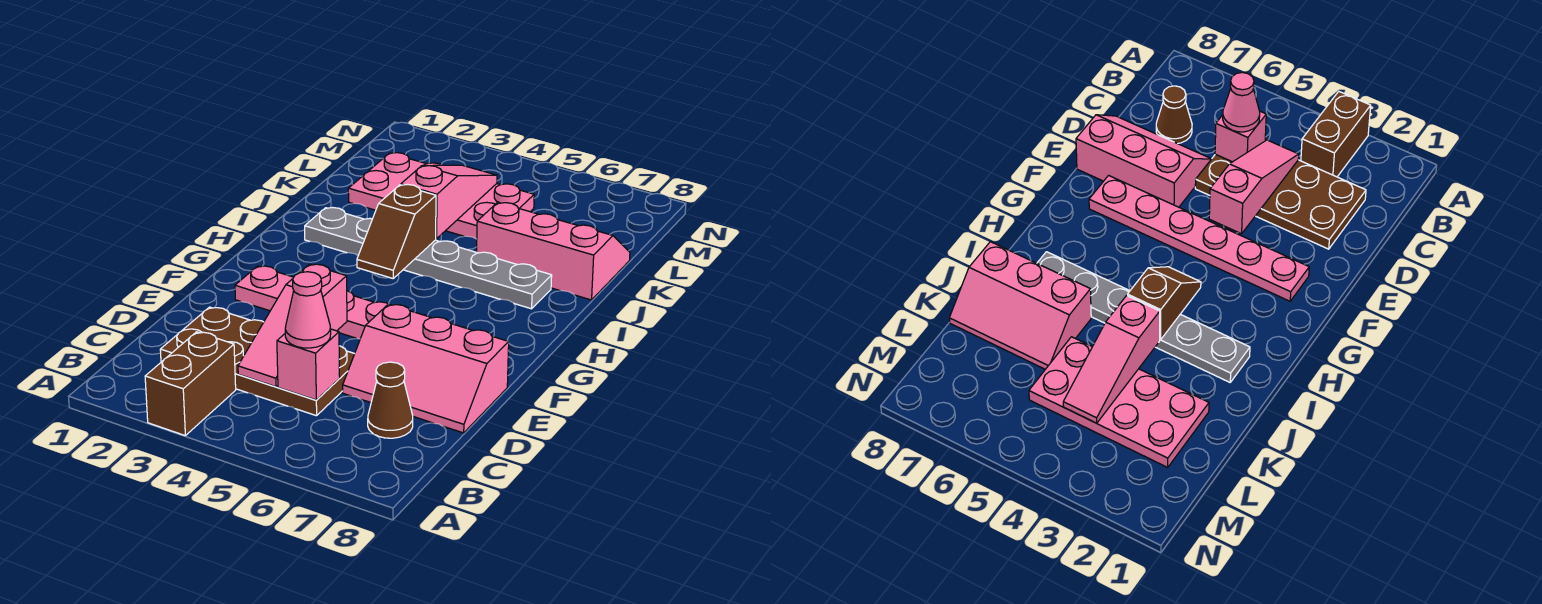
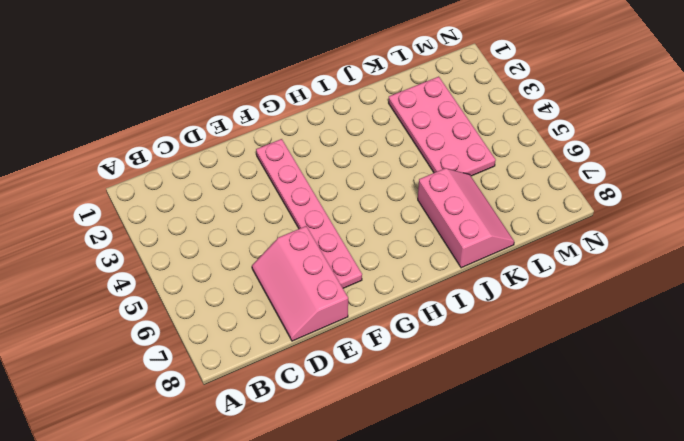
none -> brown brick A3:B3 level 1
none -> brown plate C2:D5 level 1
none -> brown cone C7 level 1

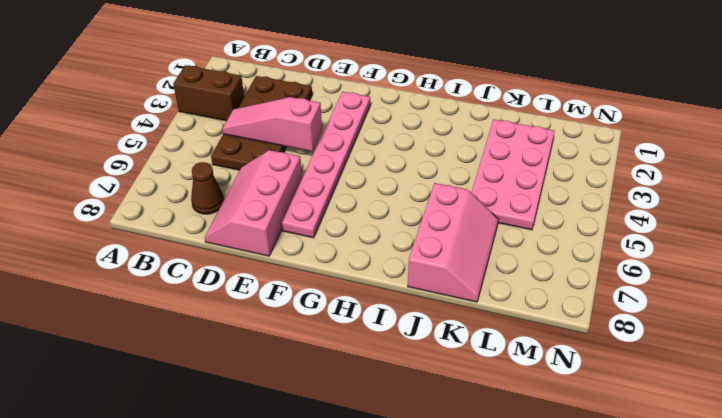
none -> grey plate I2:I7 level 1
none -> pink brick C5 level 2
none -> brown slope H4:I4 level 2 top I

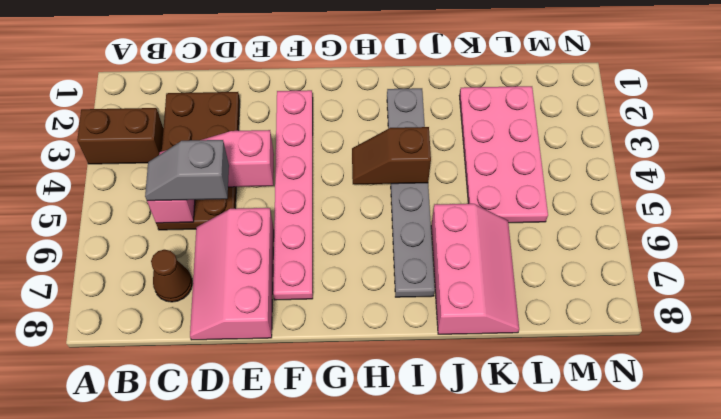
grey slope C5:D5 level 3 top D -> pink cone C5 level 3
none -> pink slope J4:L4 level 2 top J

